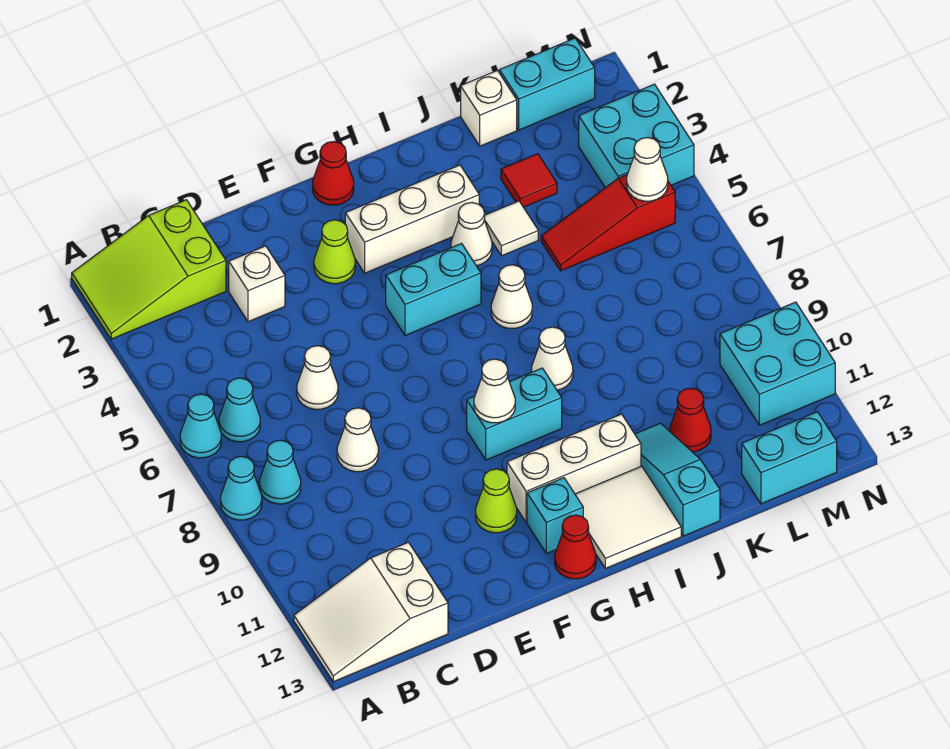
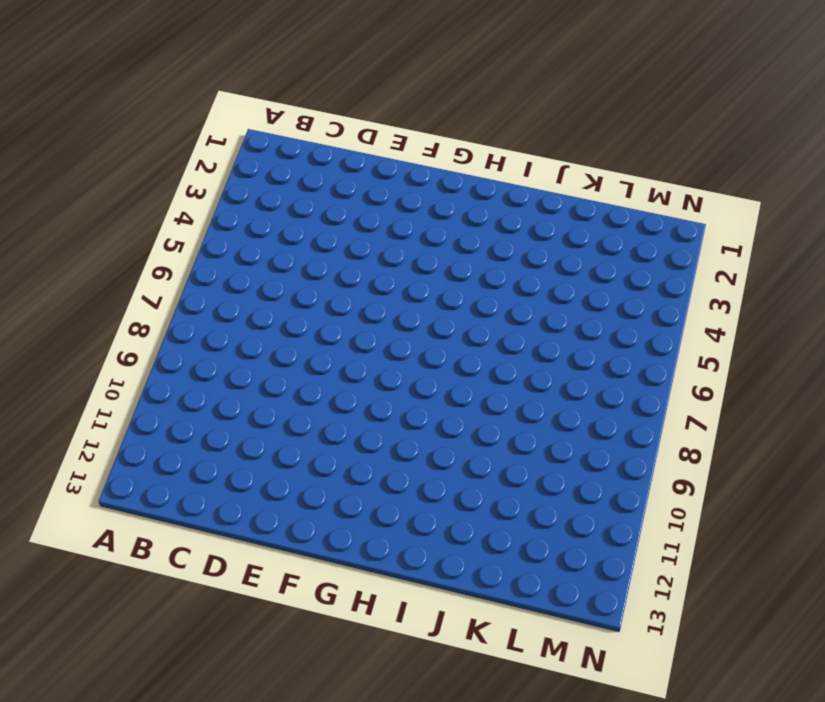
none -> lime slope A1:C2 level 1 top C
none -> cyan cone A6 level 1
none -> cyan cone A8 level 1
none -> white slope A12:C13 level 1 top C

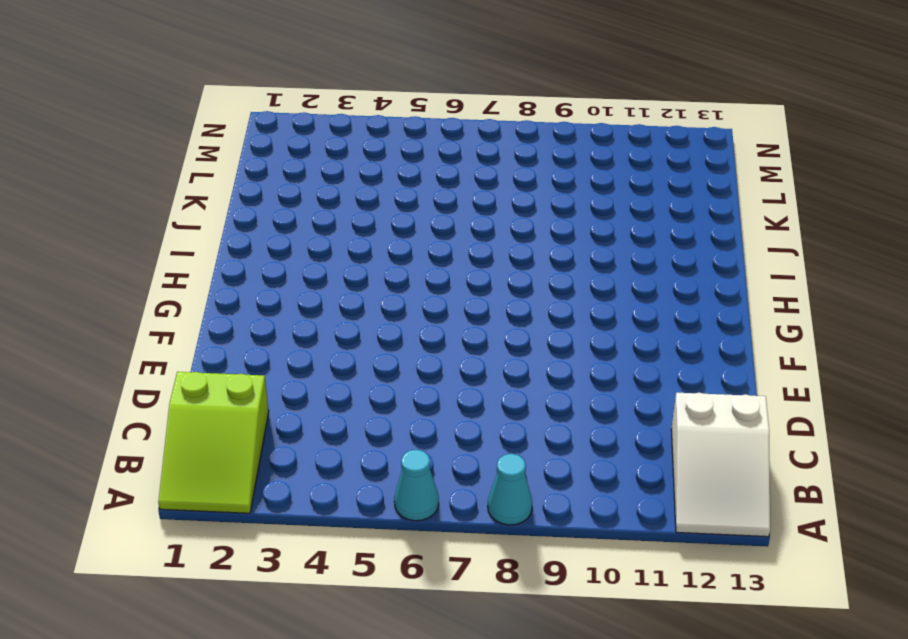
none -> cyan cone B6 level 1
none -> cyan cone B8 level 1
none -> white brick D3 level 1
none -> white cone D6 level 1

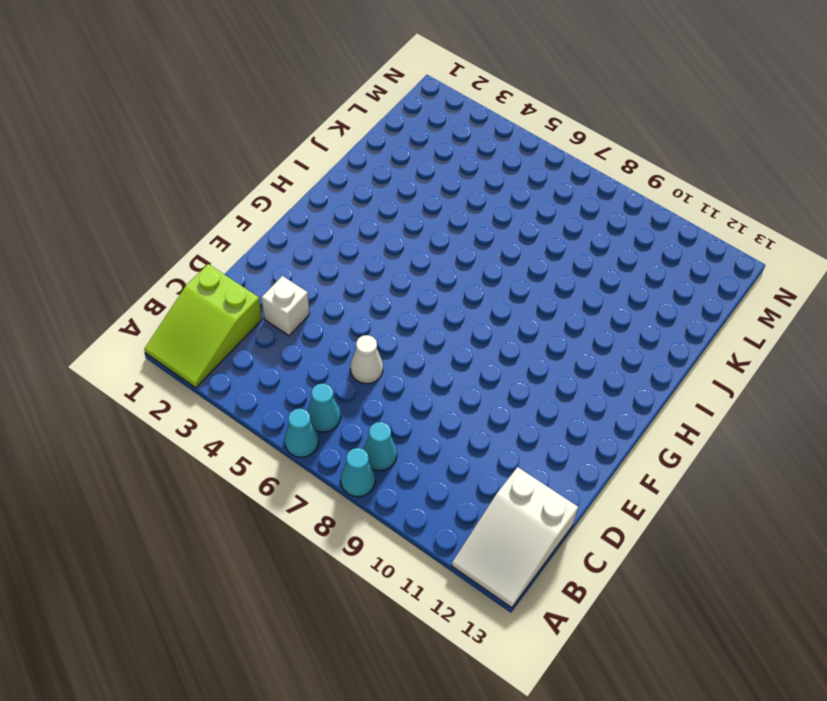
none -> white cone D8 level 1
none -> lime cone F3 level 1
none -> lime cone F11 level 1
none -> red cone G1 level 1

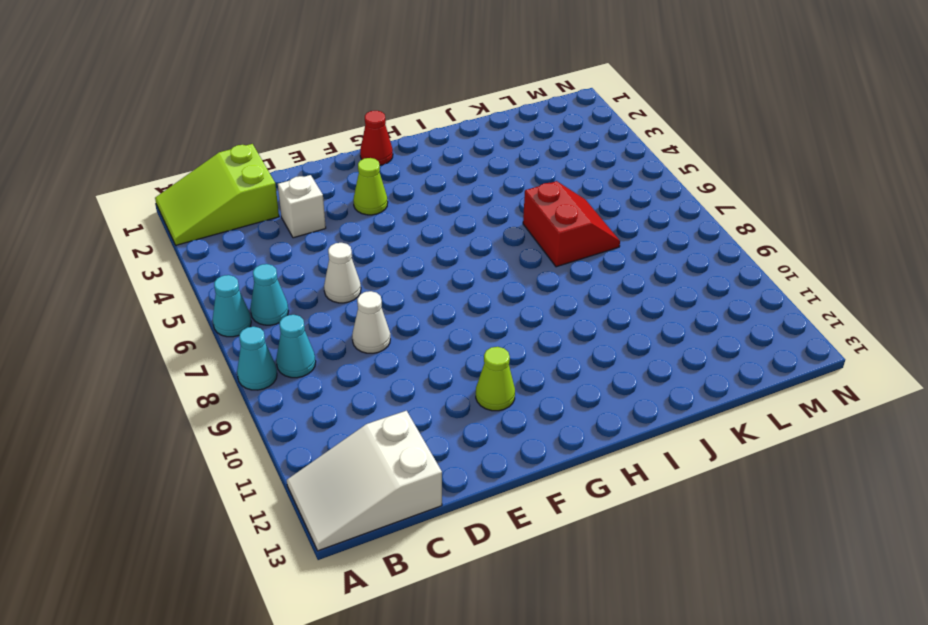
red slope J6:K7 level 1 top J -> none
none -> white brick G3:I3 level 1
none -> cyan brick G5:H5 level 1
none -> cyan brick G9:H9 level 1
none -> white brick G11:I11 level 1

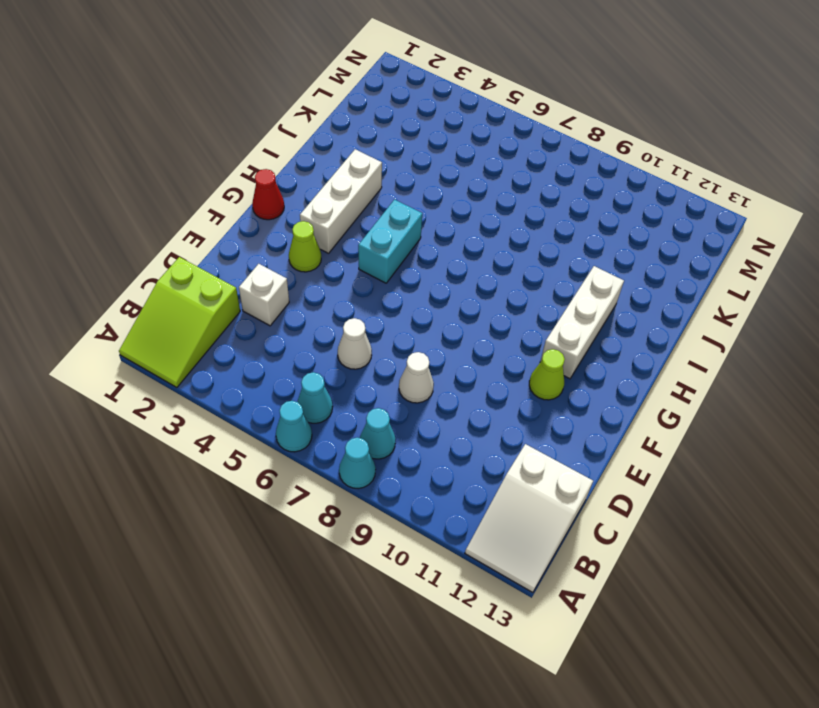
none -> cyan brick G9:H9 level 1
none -> cyan brick G12 level 1
none -> red cone G13 level 1
none -> white tile H12:I13 level 1

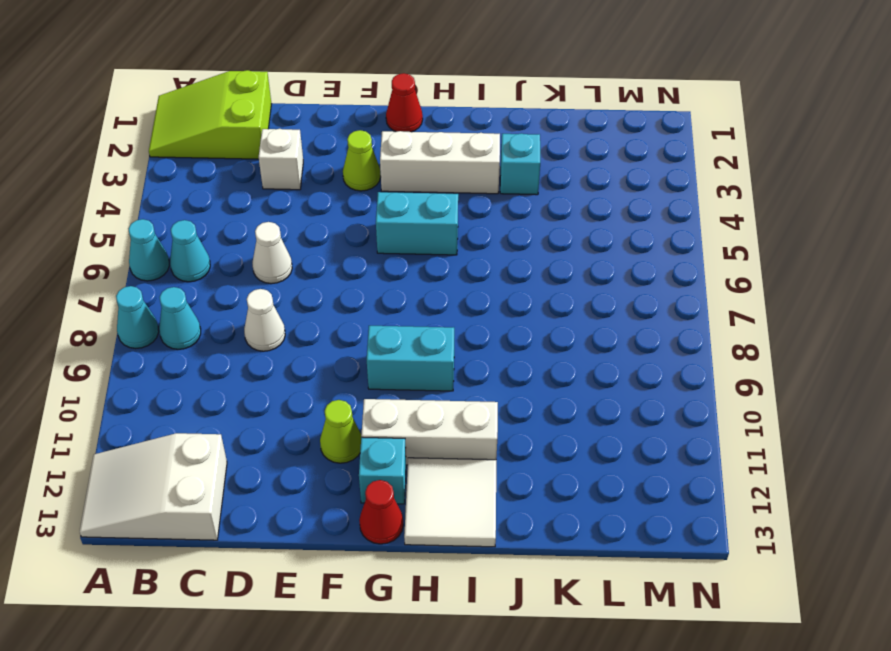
cyan brick J3 level 1 -> none
none -> white cone I4 level 1
none -> white cone I6 level 1
none -> white cone I8 level 1
none -> white tile J4 level 1

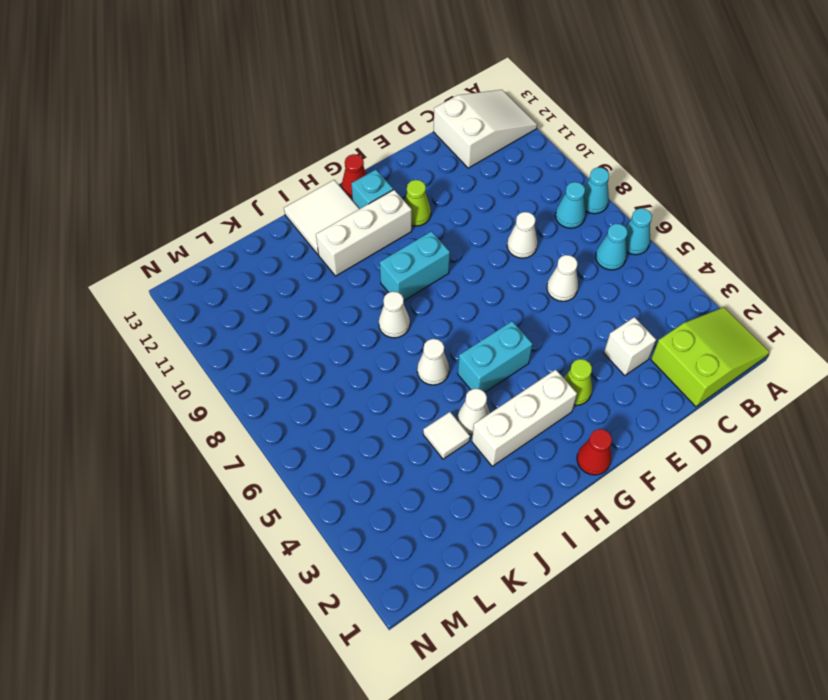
none -> cyan slope J11:J13 level 1 top 13
none -> white brick K1 level 1
none -> red tile K3 level 1
none -> red slope K5:M5 level 1 top M

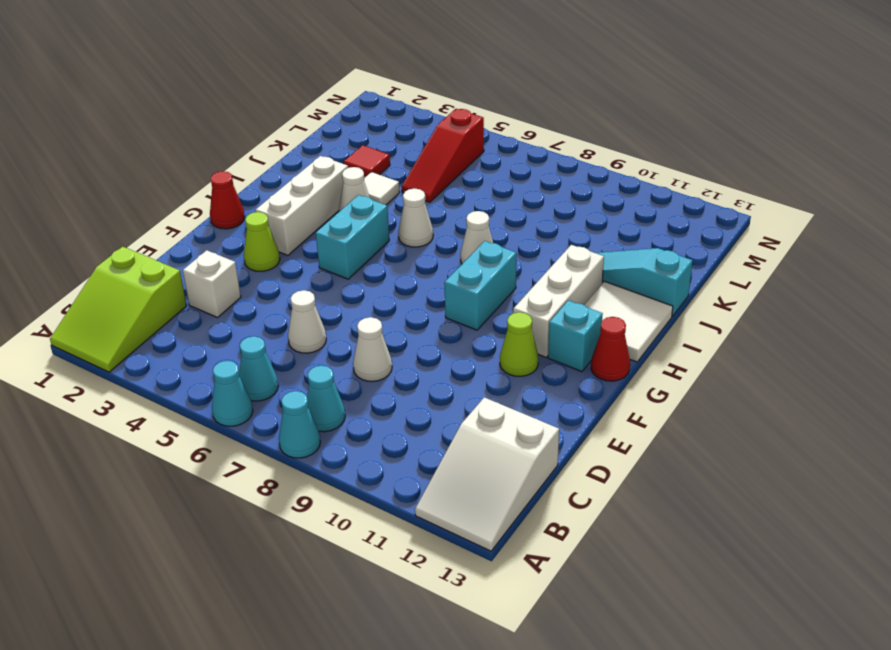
none -> white brick K1 level 1
none -> red cone K11 level 1
none -> cyan brick L1:M1 level 1
none -> cyan brick L13:M13 level 1

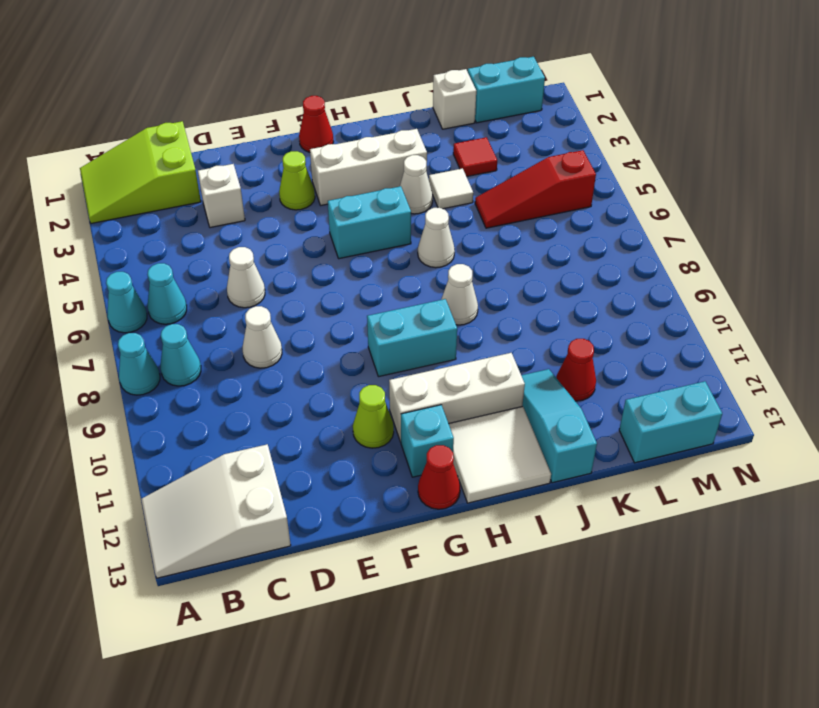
none -> cyan brick M3:N4 level 1
none -> cyan brick M10:N11 level 1
none -> white cone G9 level 2
none -> white cone M5 level 2

